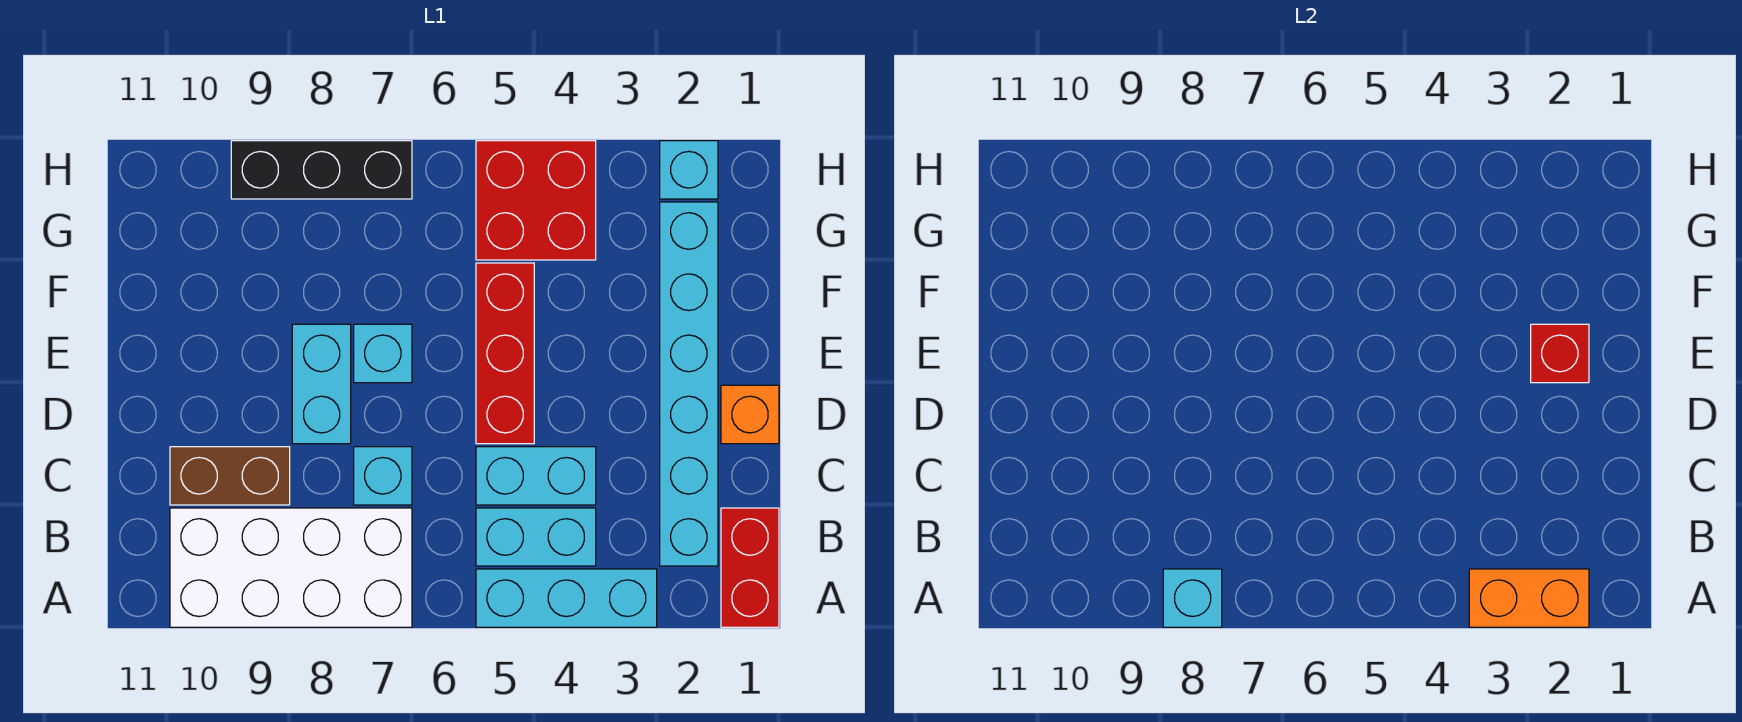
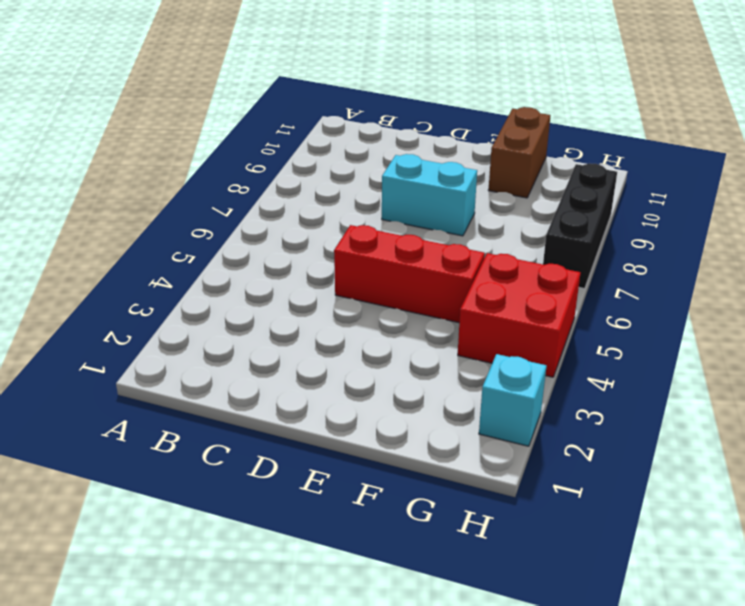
brown brick F10:F11 level 1 -> brown brick C9:C10 level 1
none -> red brick A1:B1 level 1
none -> cyan brick A3:A5 level 1
none -> white brick A7:B10 level 1

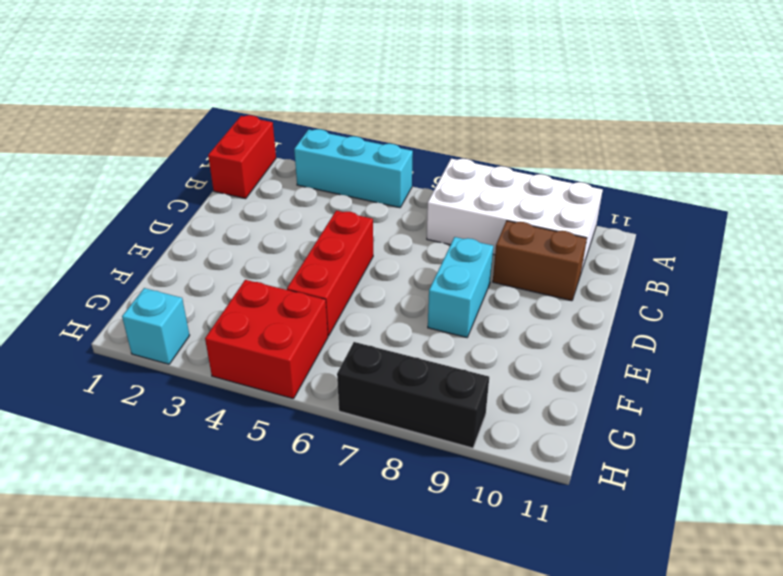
none -> cyan brick B2:G2 level 1
none -> cyan brick B4:B5 level 1
none -> cyan brick C4:C5 level 1

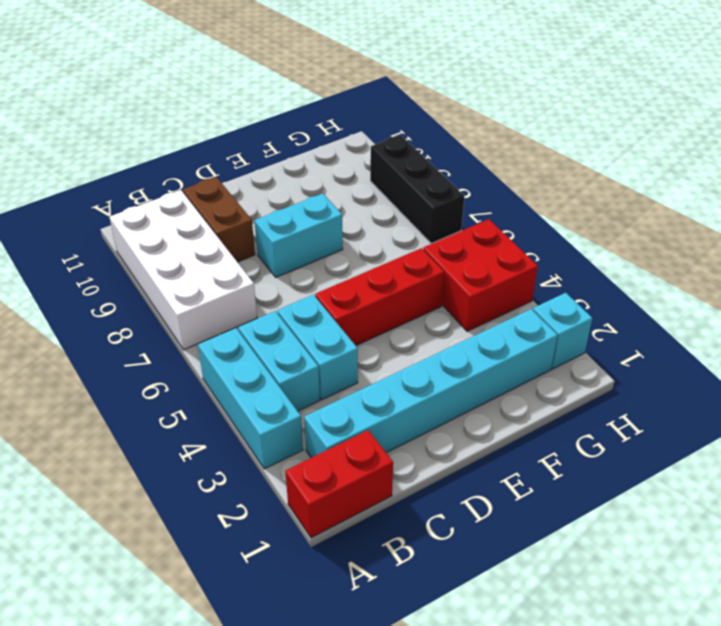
none -> cyan brick C7 level 1
none -> orange brick D1 level 1
none -> cyan brick E7 level 1

